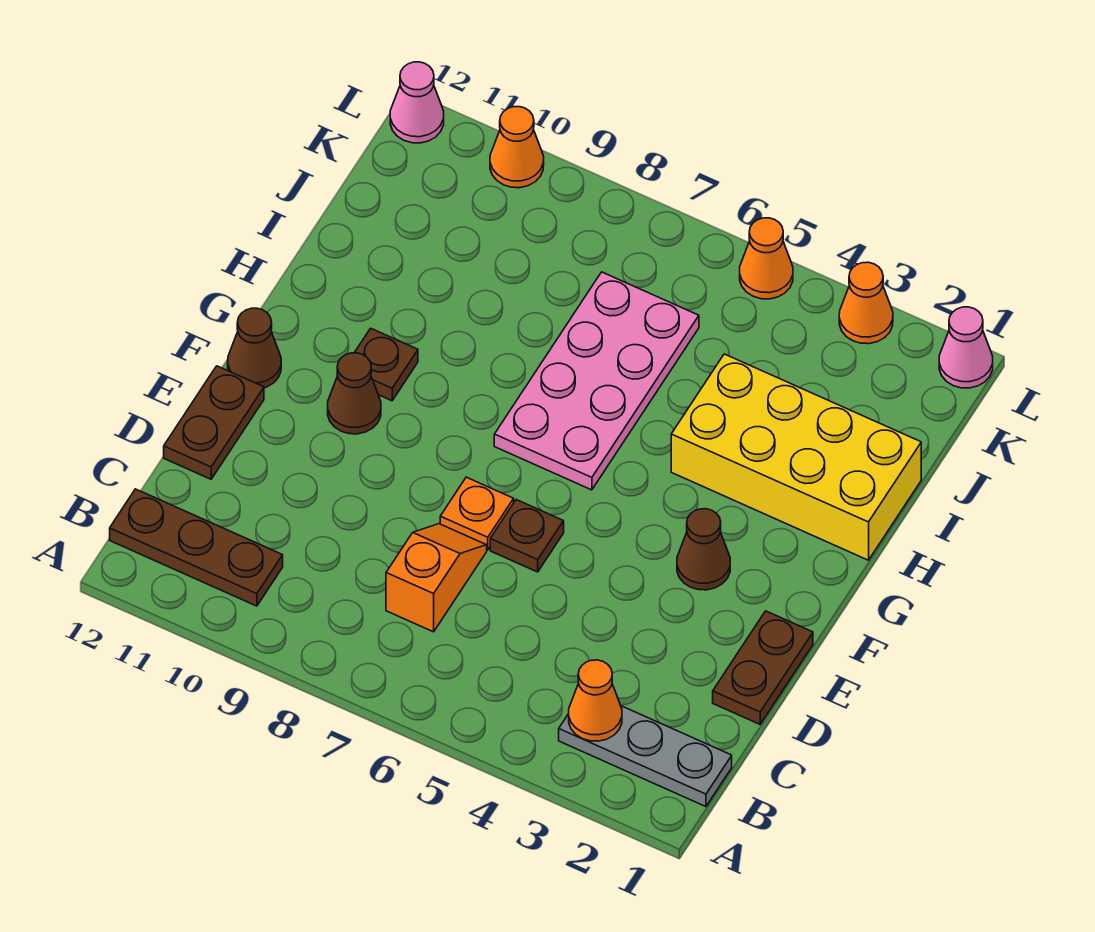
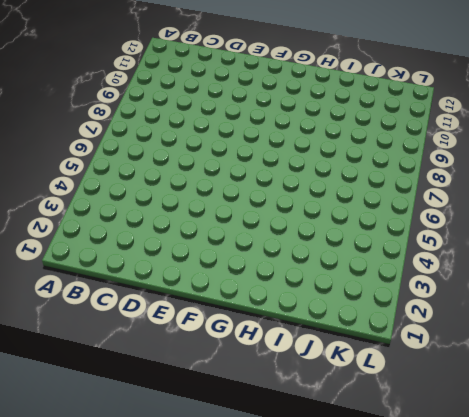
none -> grey plate B1:B3 level 1
none -> brown plate B10:B12 level 1
none -> orange slope C7:D7 level 1 top C

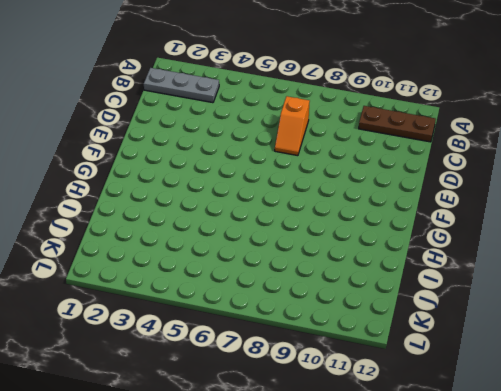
none -> brown plate D1:E1 level 1
none -> brown plate D12:E12 level 1
none -> brown plate E6 level 1

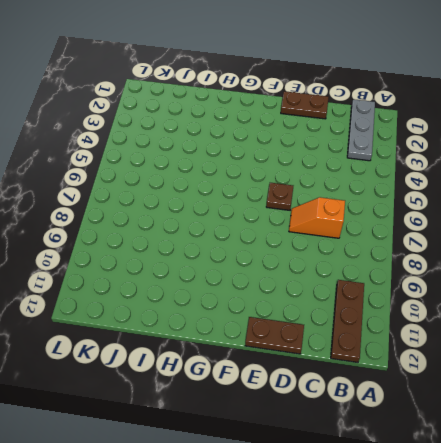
none -> orange plate E7 level 1
none -> brown cone F3 level 1
none -> brown cone F10 level 1

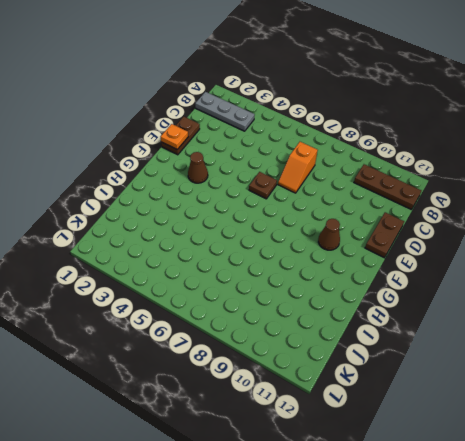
orange plate E1 level 2 -> orange plate E7 level 1
none -> brown cone F12 level 1
none -> pink plate G6:J7 level 1
none -> brown plate G10 level 1

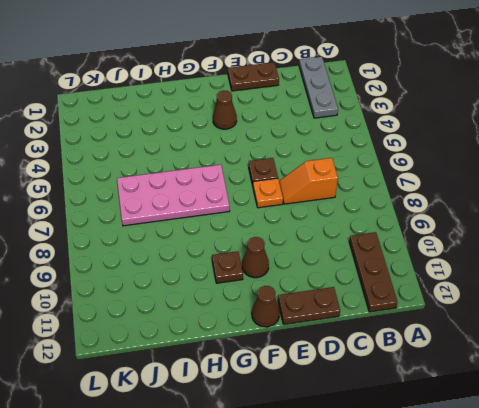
none -> yellow brick H1:I4 level 1
none -> pink cone L1 level 1
none -> orange cone L3 level 1

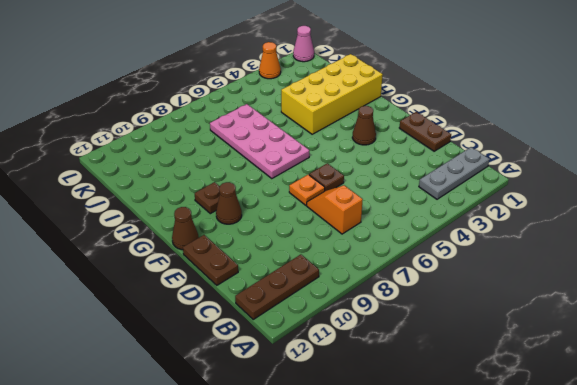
none -> orange cone L5 level 1
none -> orange cone L10 level 1
none -> pink cone L12 level 1

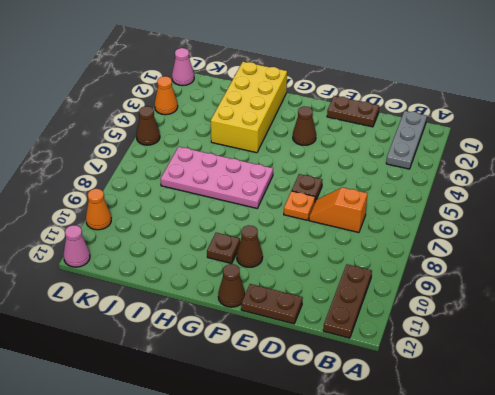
brown cone L5 level 1 -> orange cone L5 level 1
none -> orange cone B3 level 2

